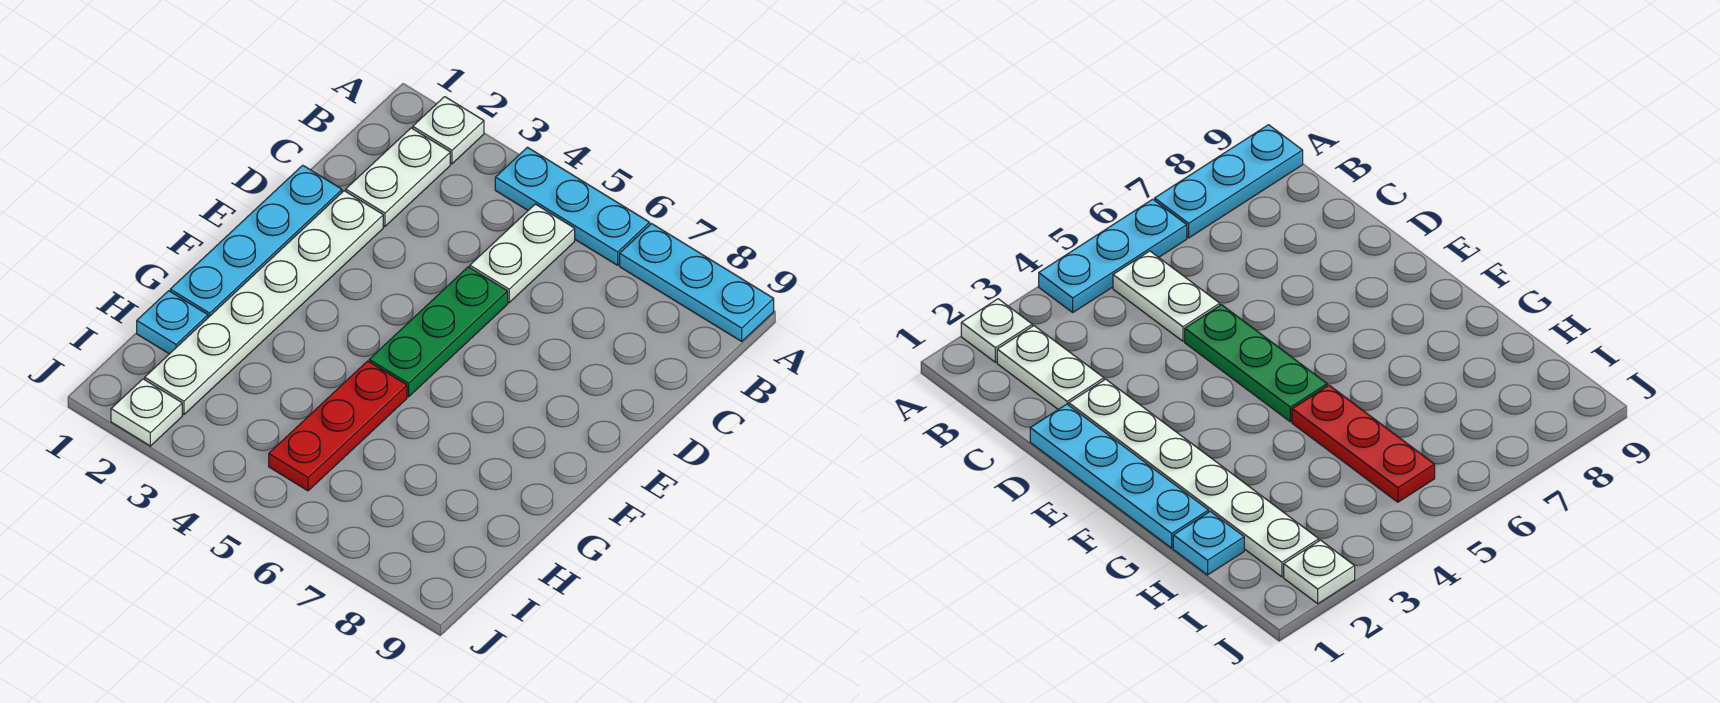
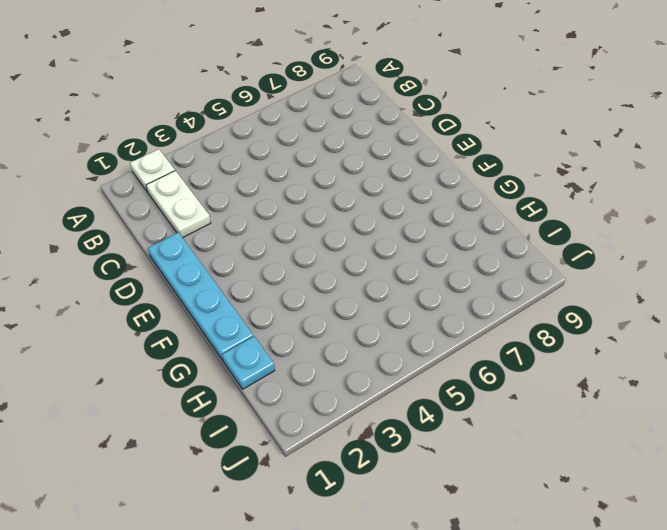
none -> cyan plate A4:A6 level 1
none -> cyan plate A7:A9 level 1

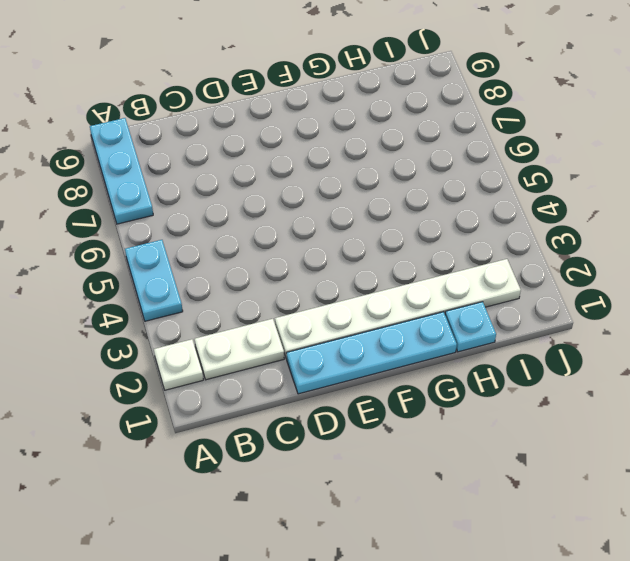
cyan plate A4:A5 level 1 -> cyan plate A4:A6 level 1
none -> white plate B5:C5 level 1
none -> green plate D5:F5 level 1

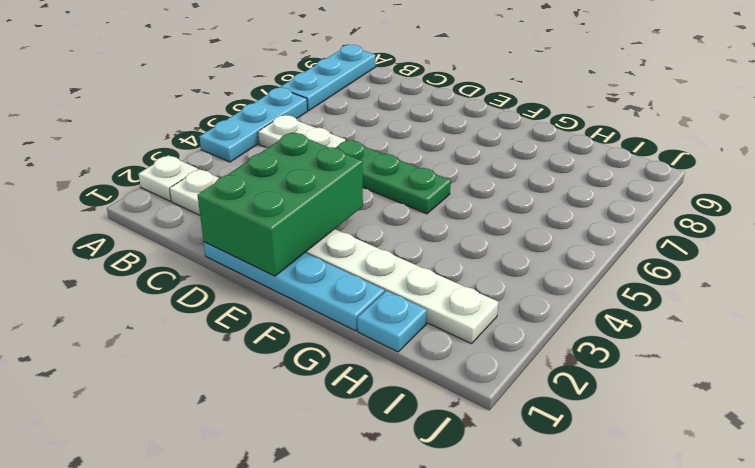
green brick D1:E3 level 2 -> none
none -> red plate G5:I5 level 1
none -> white plate J2 level 1

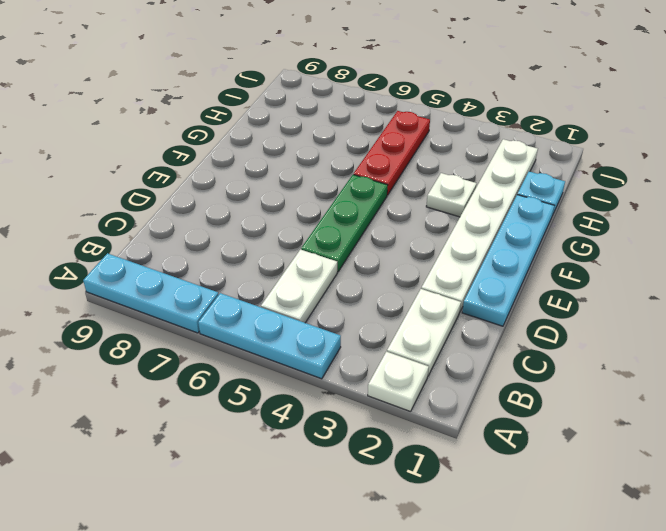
white plate G3 level 1 -> white plate J2 level 1

